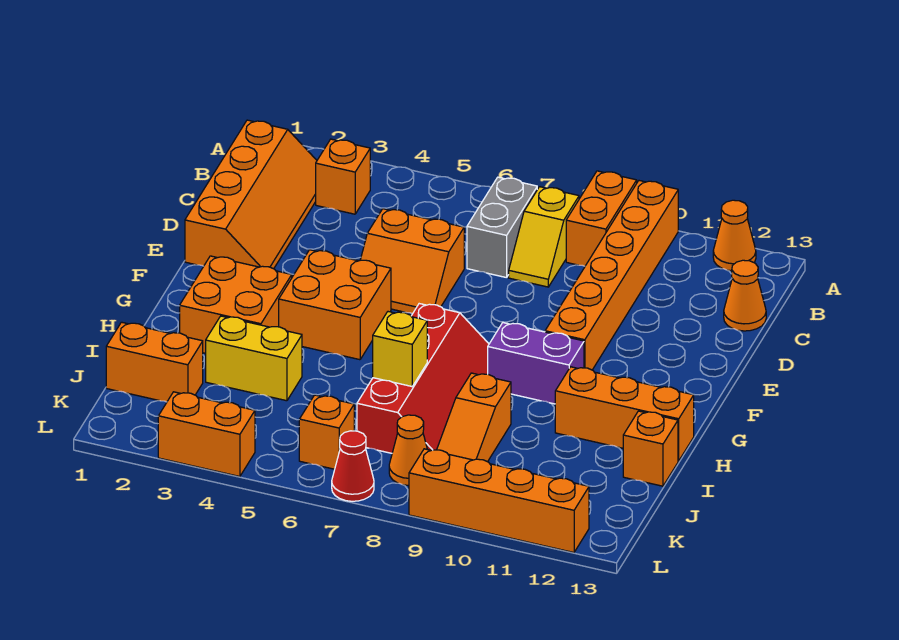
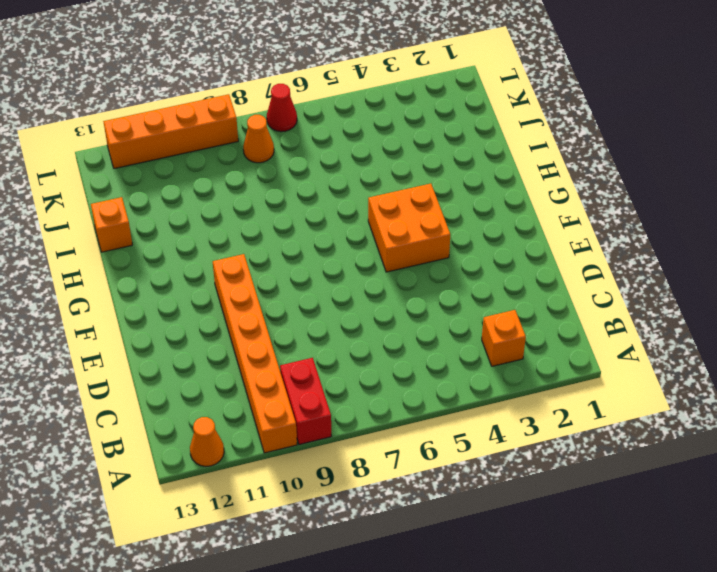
red brick A9:B9 level 1 -> orange brick A9:B9 level 1
none -> orange slope B1:E2 level 1 top 1
none -> grey brick B7:C7 level 1
none -> yellow slope B8:C8 level 1 top B

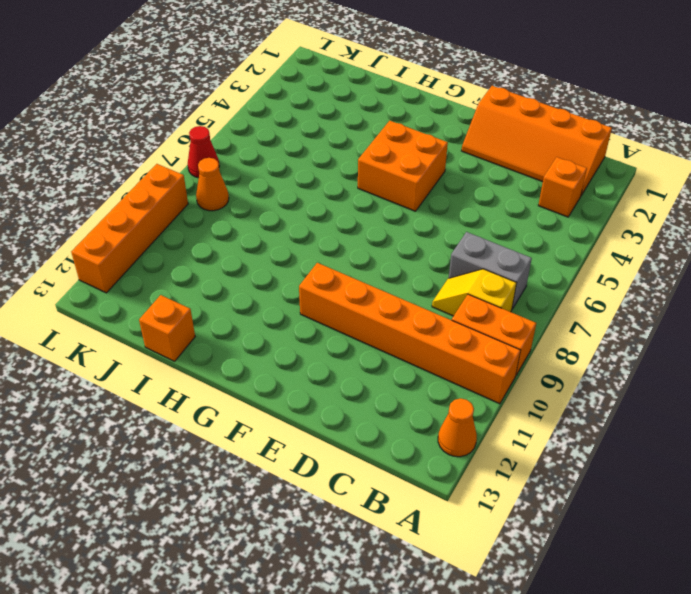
none -> orange cone C13 level 1
none -> orange slope D5:E6 level 1 top D
none -> orange brick G2:H3 level 1

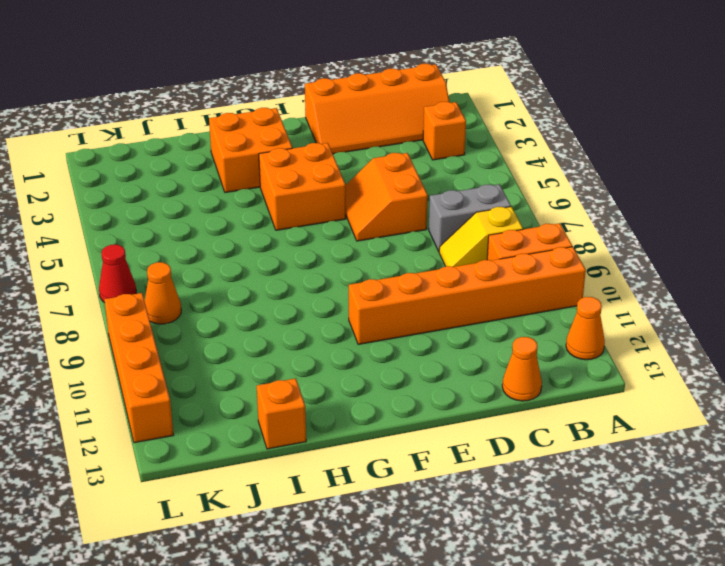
none -> red slope G7:J8 level 1 top 7
none -> purple brick G9:G10 level 1
none -> orange brick H11:H13 level 1

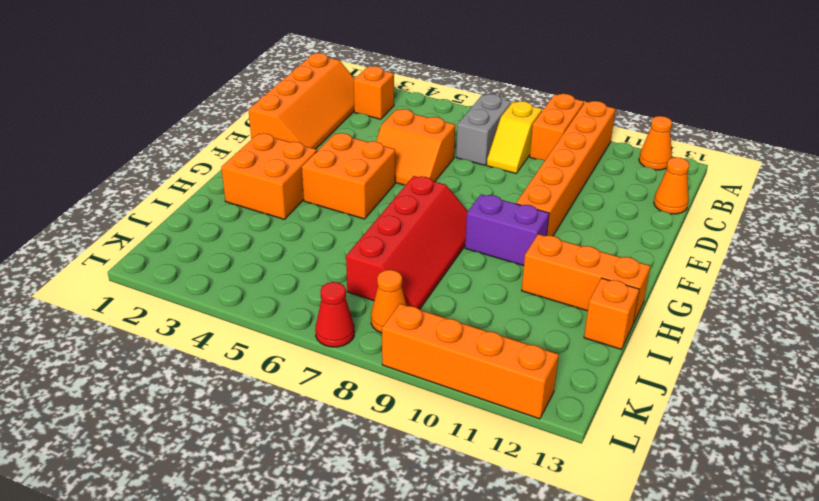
none -> yellow brick I3:I4 level 1
none -> orange slope I9:K9 level 1 top I
none -> orange brick J1:J2 level 1

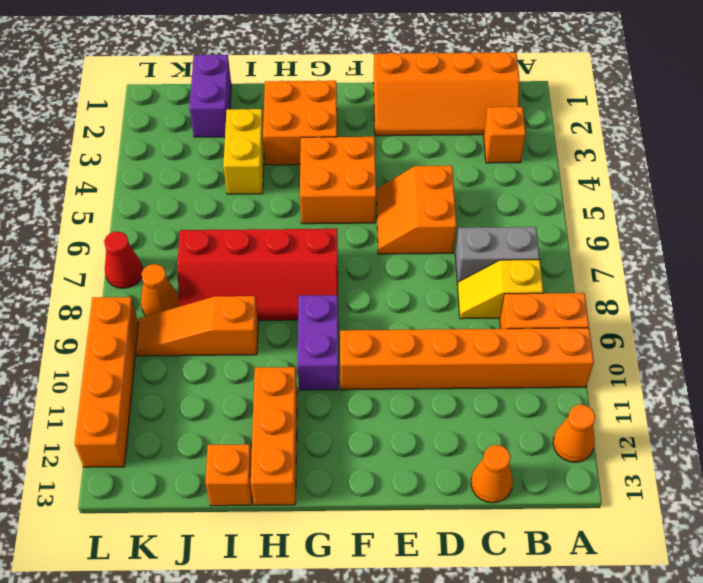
purple brick J1:J2 level 1 -> orange brick J1:J2 level 1
none -> orange brick K6 level 1
none -> orange brick L3:L4 level 1
none -> yellow brick I7 level 2

